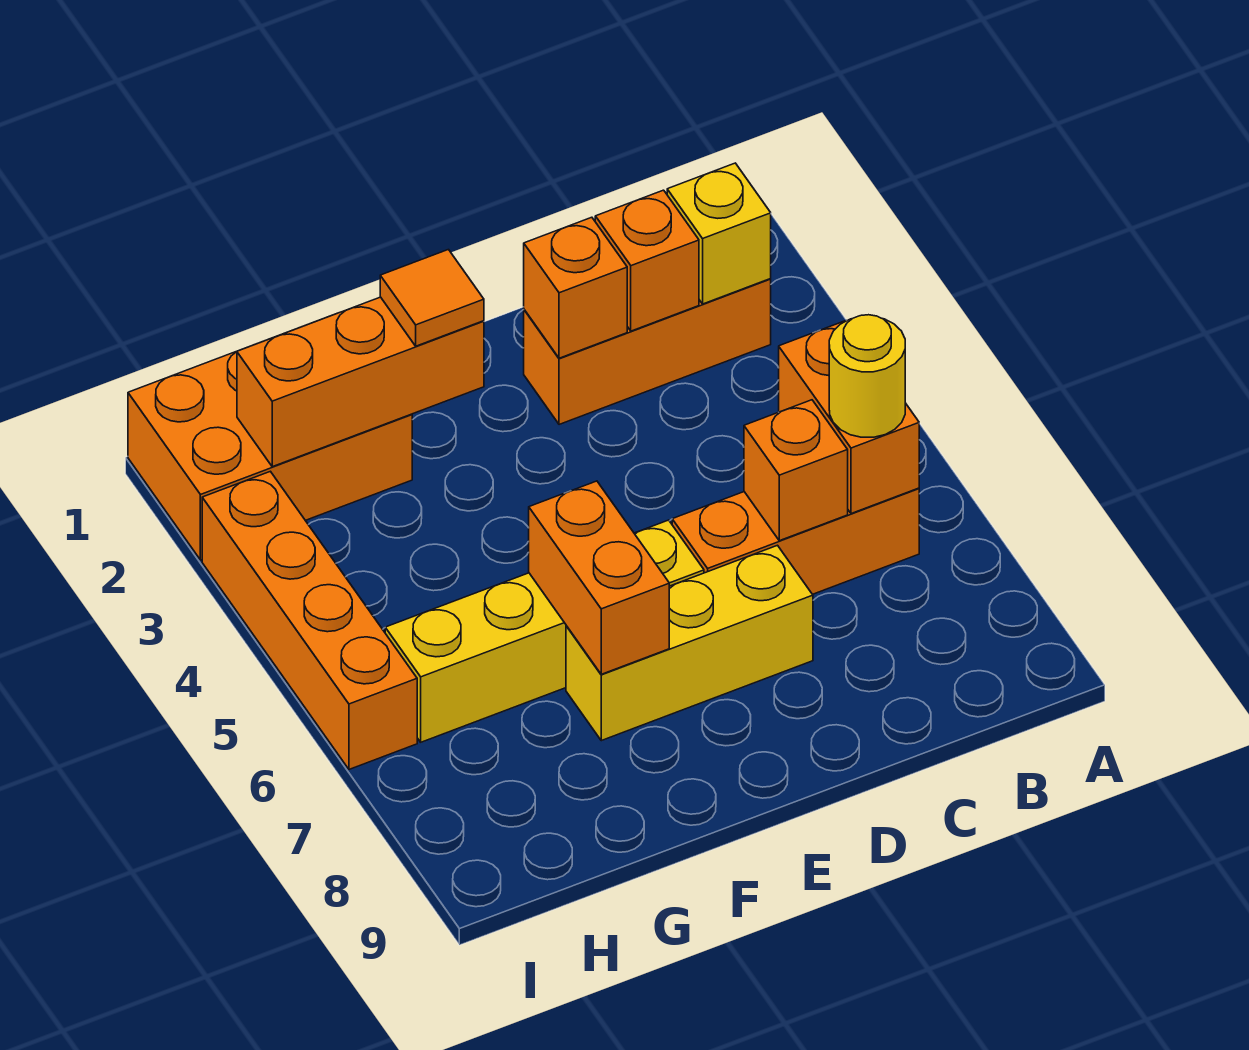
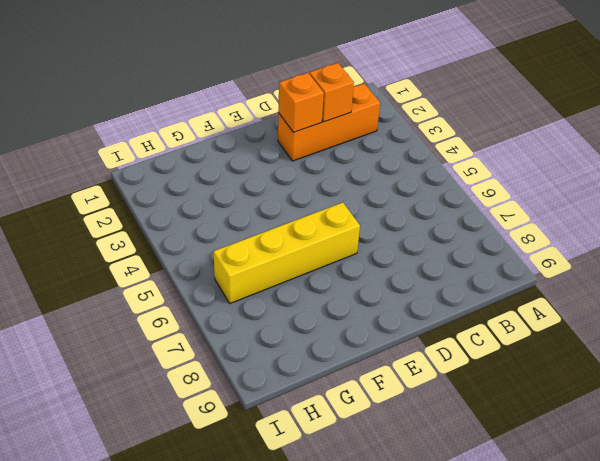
none -> orange brick B6:D6 level 1
none -> yellow brick D7:F7 level 1
none -> orange brick G1:I2 level 1

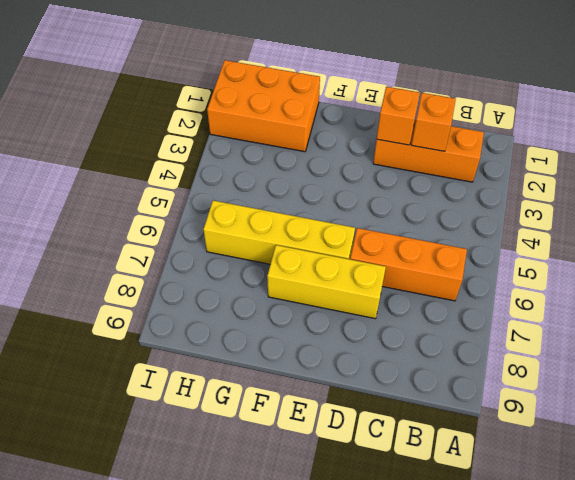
none -> orange brick I3:I6 level 1
none -> yellow brick B2 level 2
none -> orange brick B5:B6 level 2

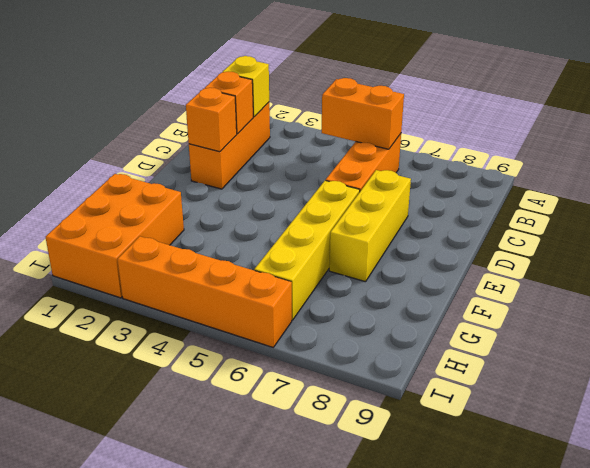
none -> orange brick C6 level 2
none -> orange brick F2:H2 level 2
none -> orange brick F6:F7 level 2

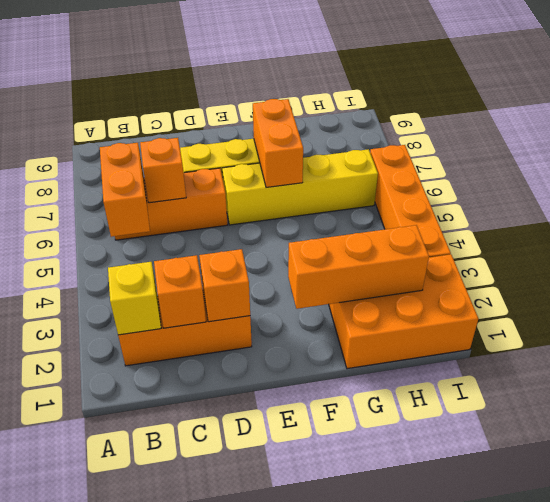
none -> yellow round brick B6 level 3
none -> orange tile F2 level 3

